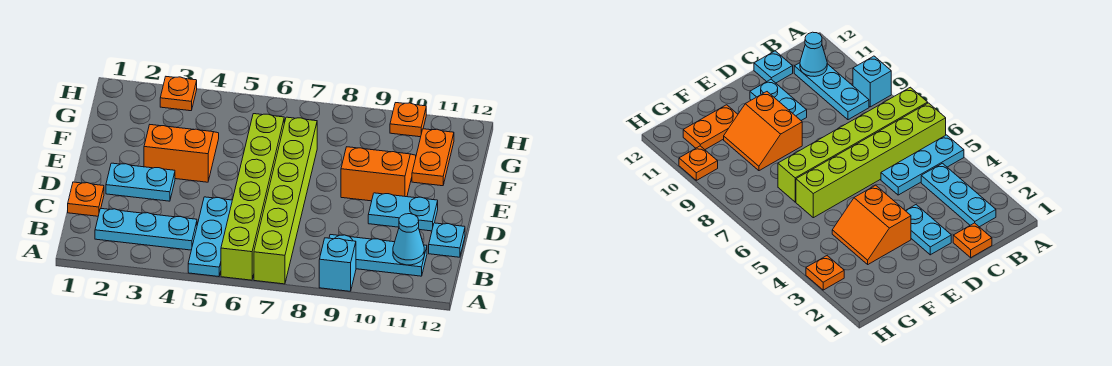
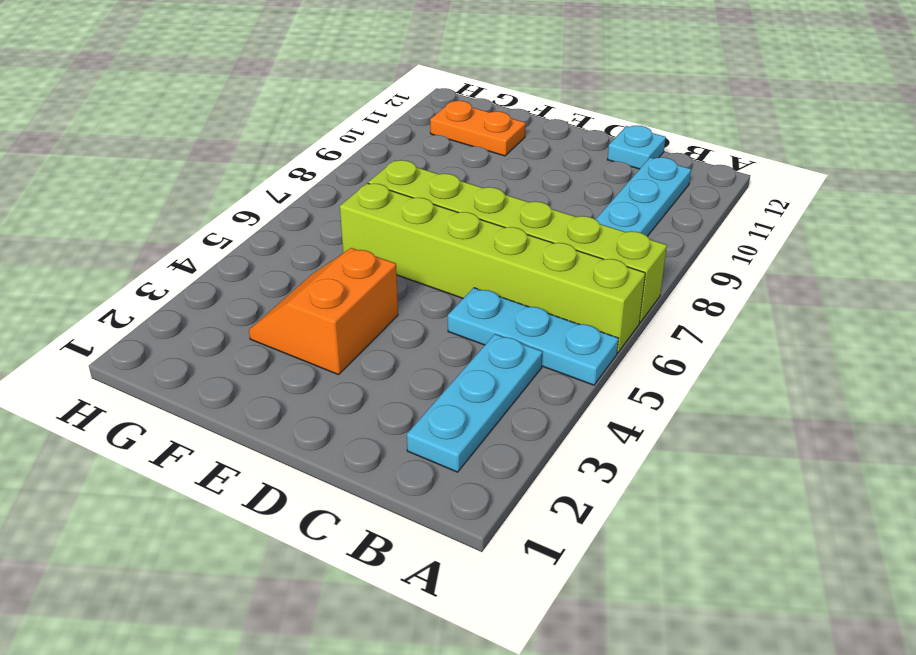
none -> cyan brick A9 level 1
none -> orange plate C1 level 1
none -> cyan plate D2:D3 level 1

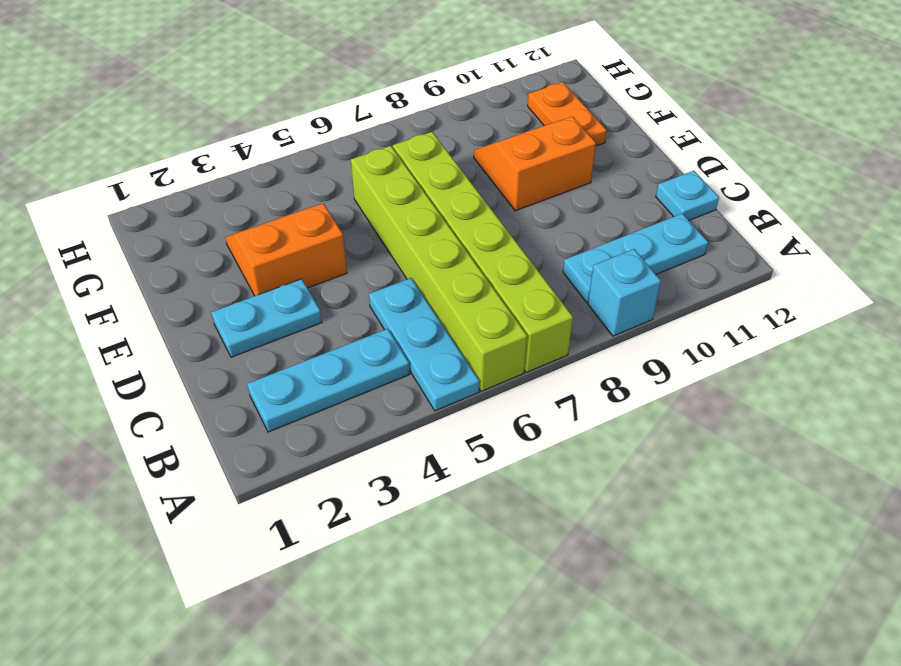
none -> orange plate C1 level 1
none -> cyan plate D10:D11 level 1
none -> orange plate H3 level 1

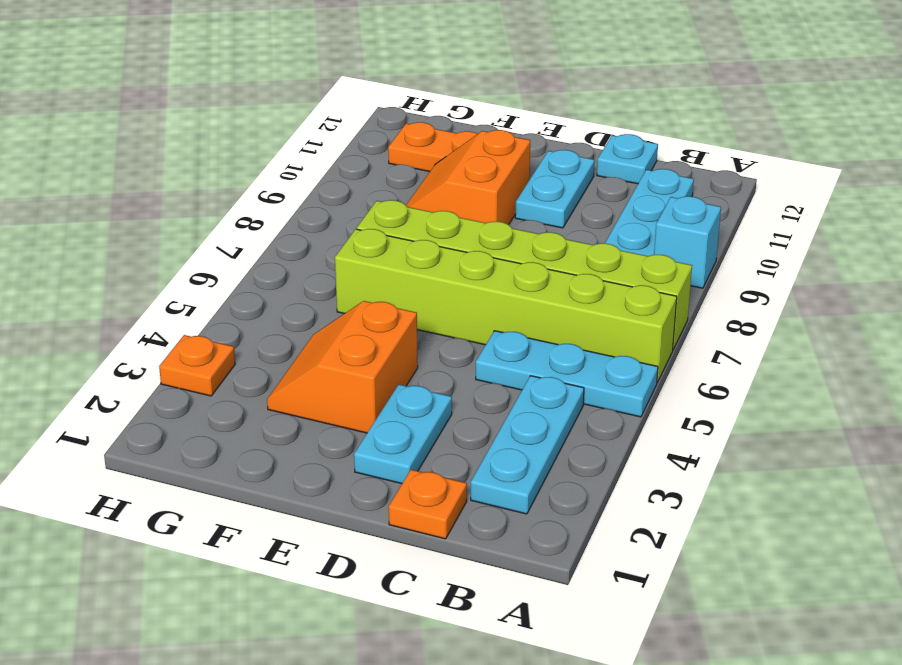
none -> orange plate H10 level 1
none -> cyan cone B11 level 2

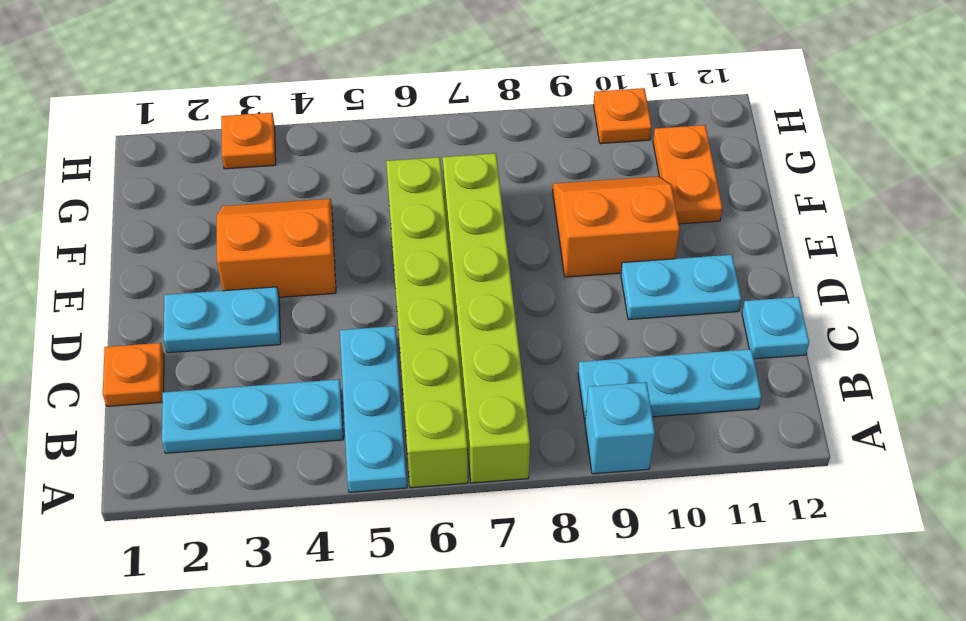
none -> cyan cone B11 level 2

